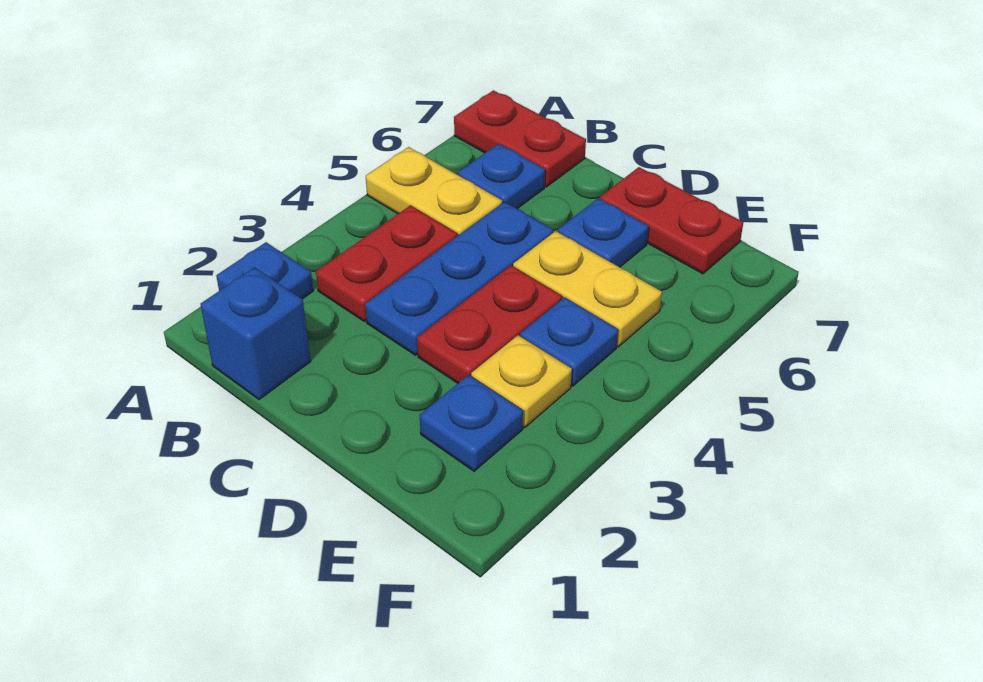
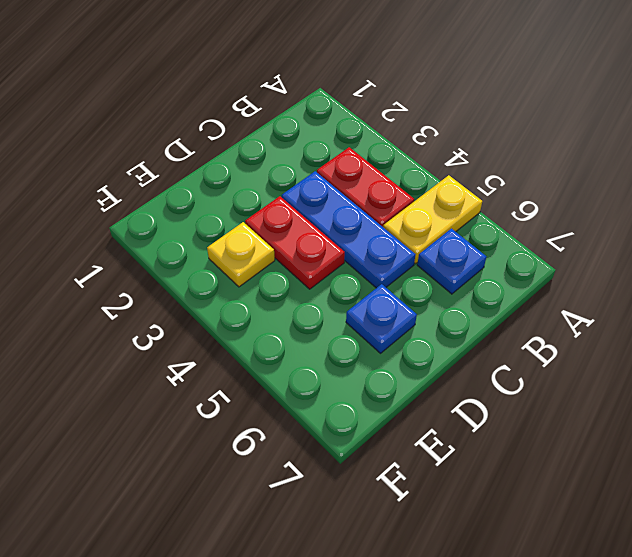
none -> blue plate A2 level 1
none -> red plate A7:B7 level 1
none -> blue brick B1 level 1

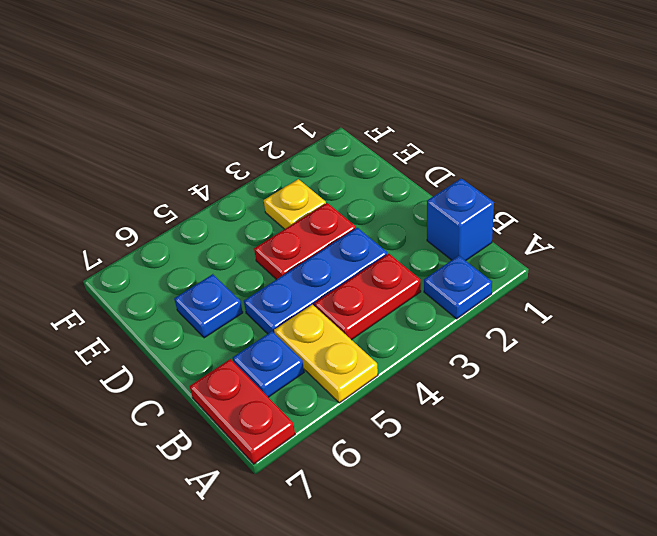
none -> yellow plate D5:E5 level 1
none -> red plate D7:E7 level 1
none -> blue plate E2 level 1

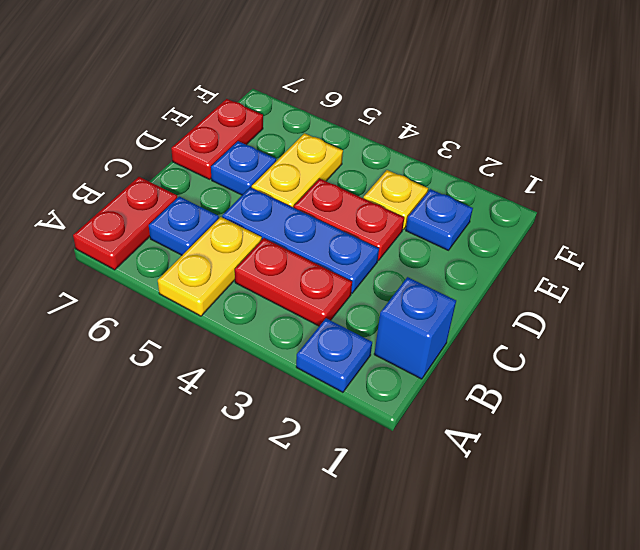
none -> blue plate E4 level 1

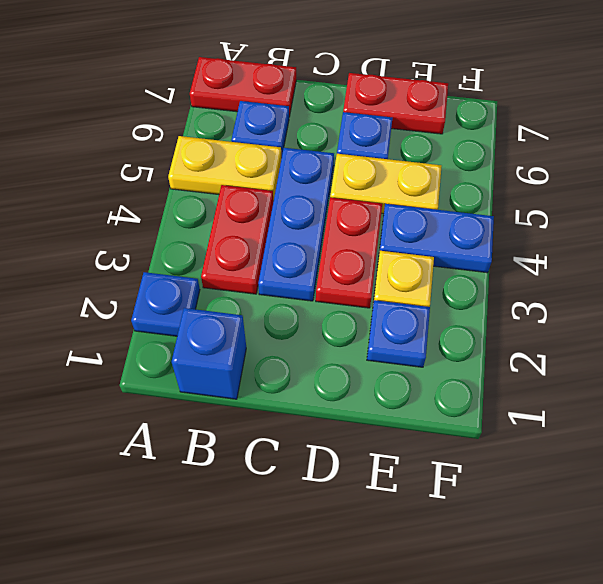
blue plate E4:F4 level 1 -> blue plate E4 level 1

